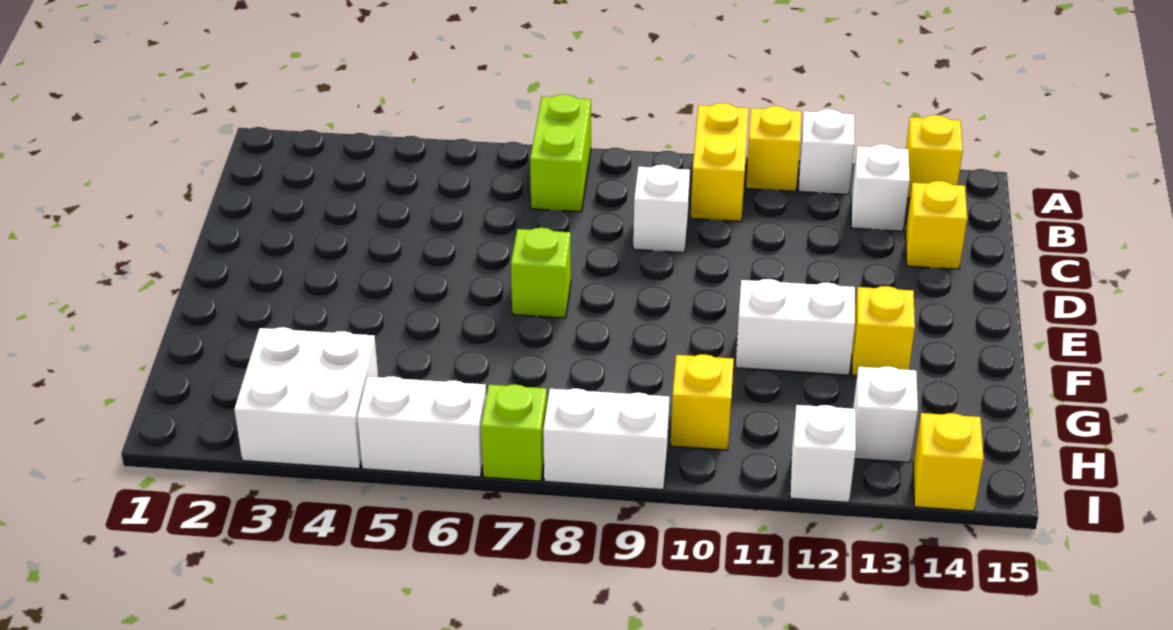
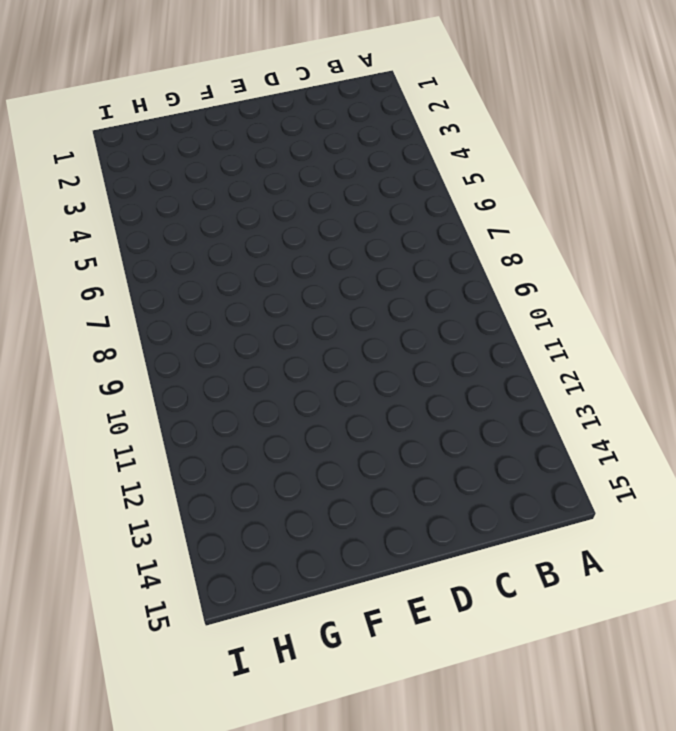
none -> lime brick A7:B7 level 1
none -> yellow brick A10:B10 level 1
none -> yellow brick A11 level 1

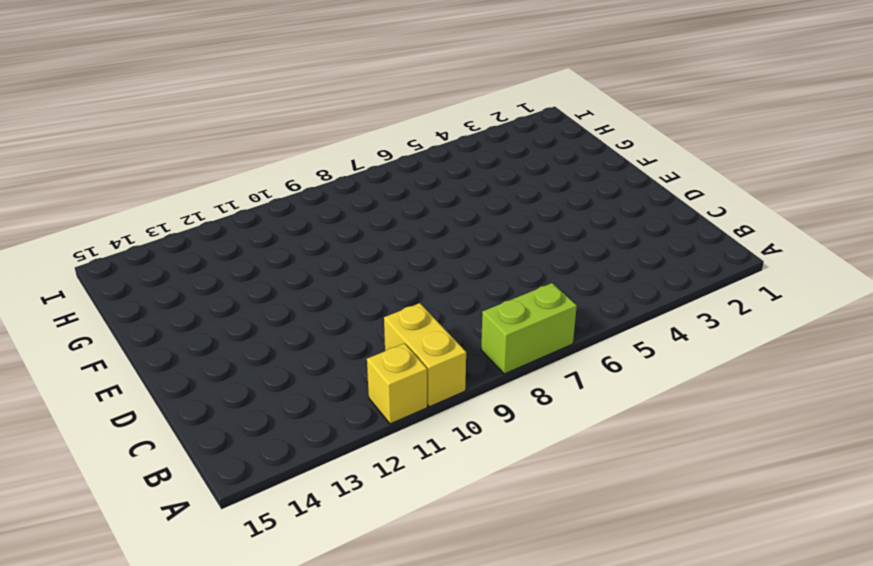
lime brick A7:A8 level 1 -> lime brick A7:B7 level 1
none -> white brick A12 level 1
none -> yellow brick A14 level 1
none -> white brick B13 level 1

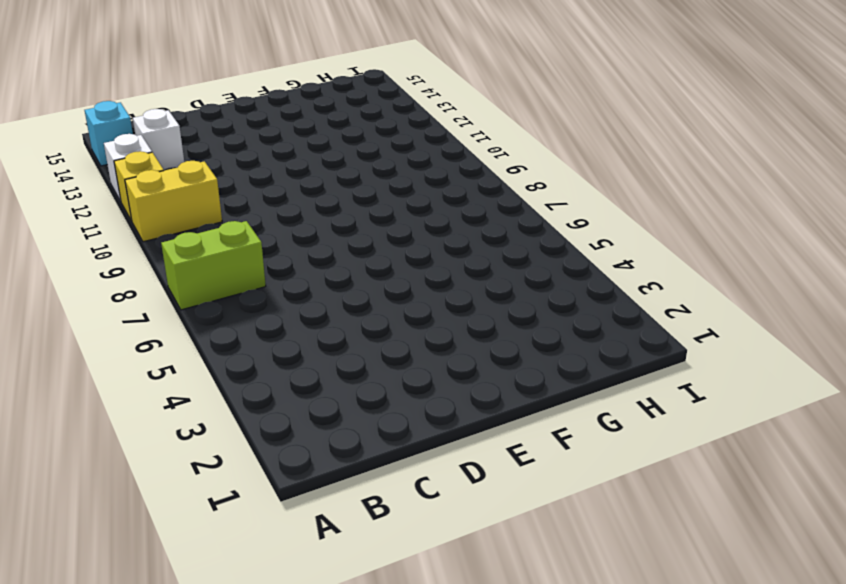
cyan brick A14 level 1 -> yellow brick A14 level 1
none -> white brick C9 level 1
none -> yellow brick C14 level 1
none -> lime brick E7 level 1

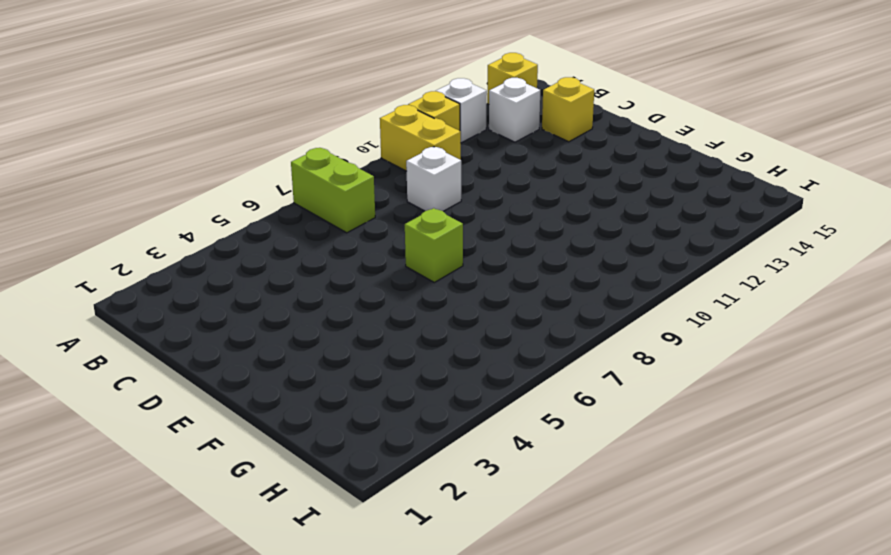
none -> white brick F11:F12 level 1
none -> yellow brick F13 level 1
none -> white brick H3:I4 level 1

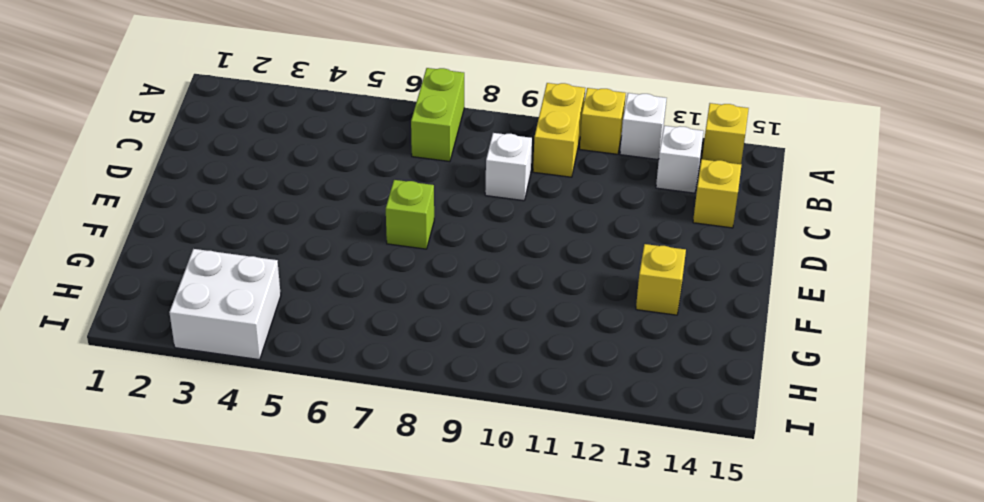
none -> white brick F11:F12 level 1
none -> yellow brick H10 level 1
none -> white brick H13 level 1

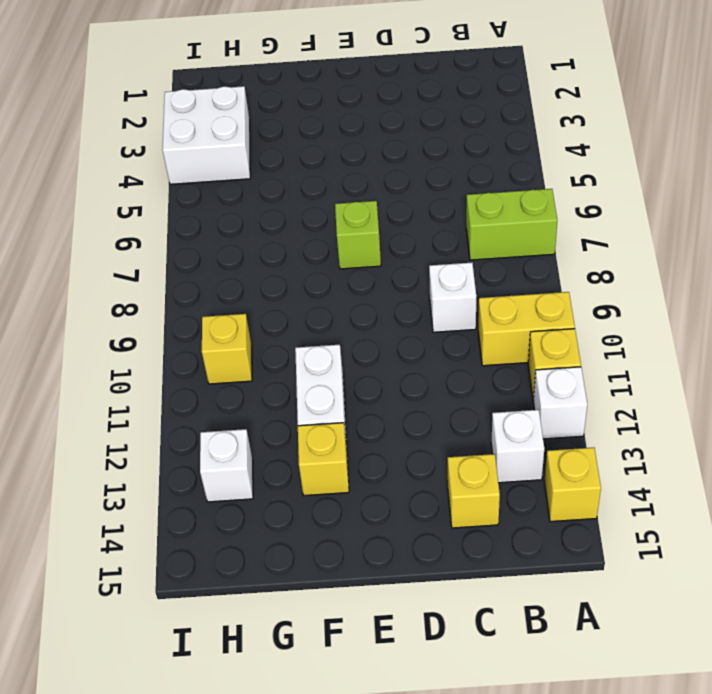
none -> white brick I5:I6 level 1
none -> lime brick I7 level 1
none -> white brick I8:I9 level 1

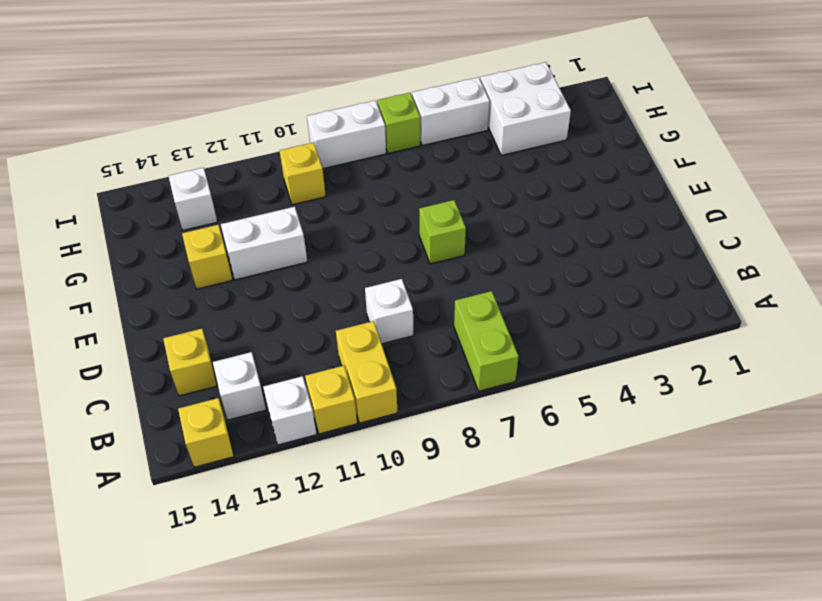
none -> white brick I12 level 1
none -> yellow brick I14 level 1

